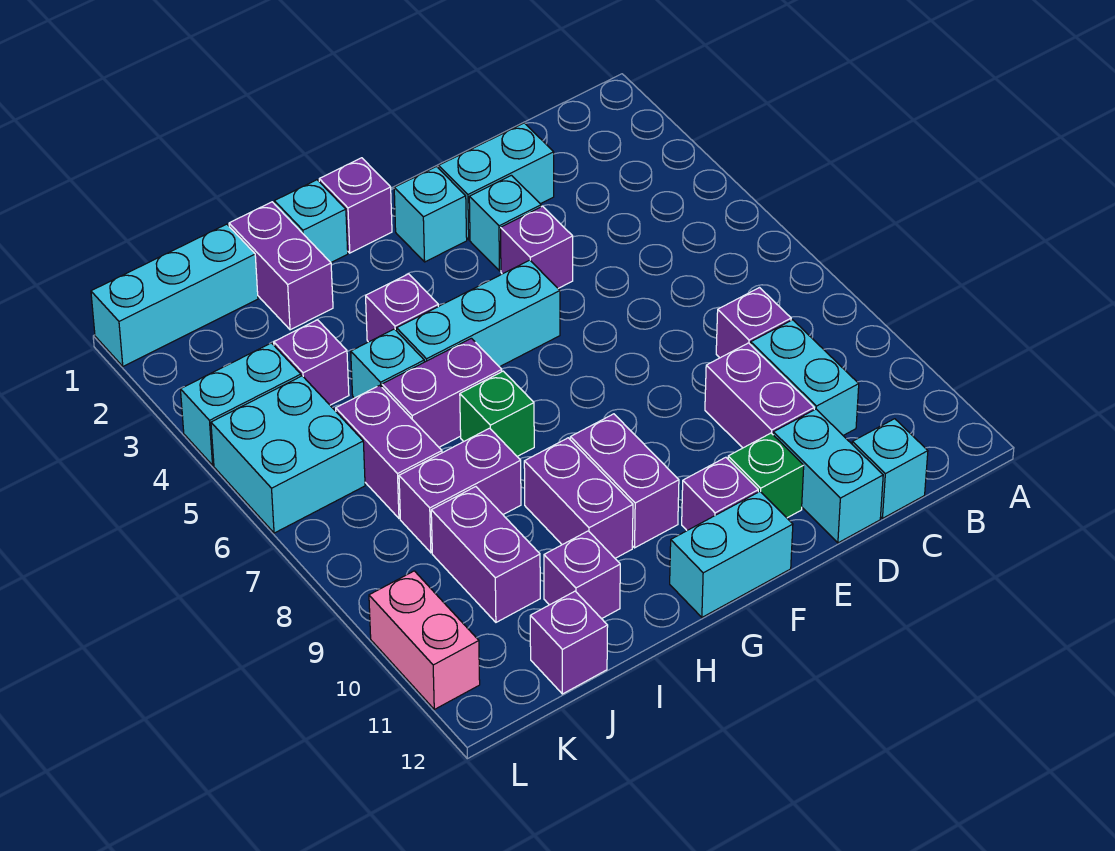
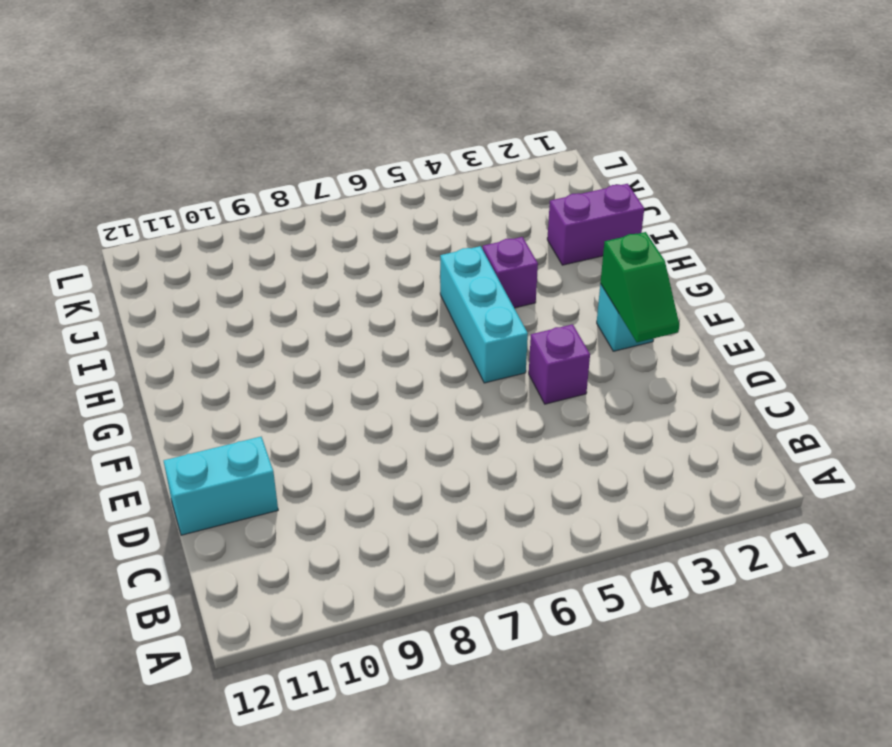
green slope E2:F2 level 2 top F -> none
none -> purple brick C8 level 1
none -> cyan brick C9:C10 level 1
none -> cyan brick C12 level 1
none -> cyan brick D2:E2 level 1

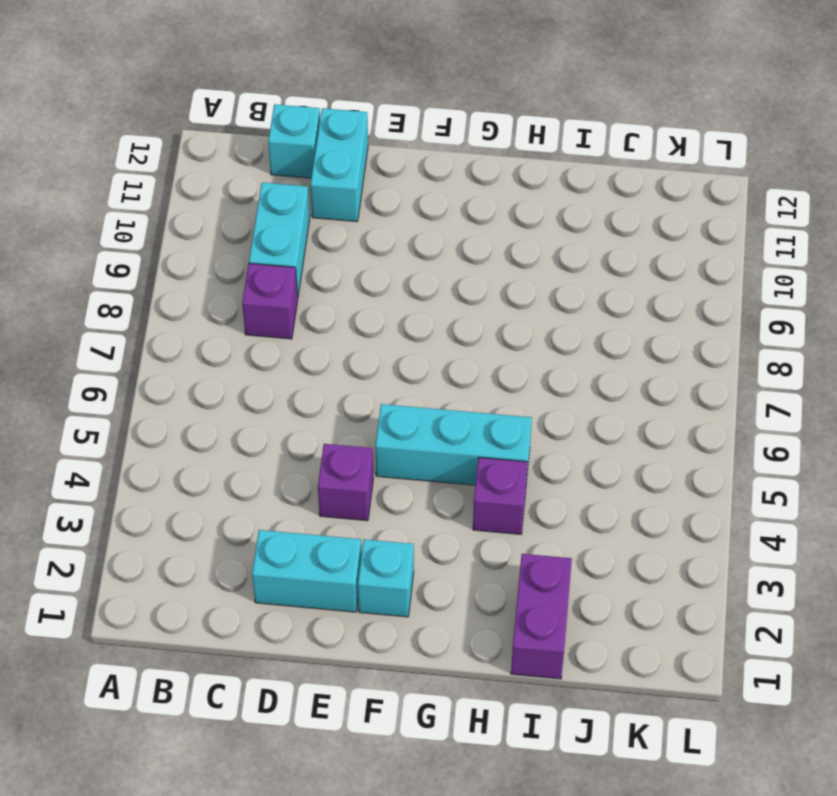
none -> purple brick D9:D10 level 1
none -> cyan brick E3 level 1
none -> green brick E11 level 1
none -> purple brick F11 level 1

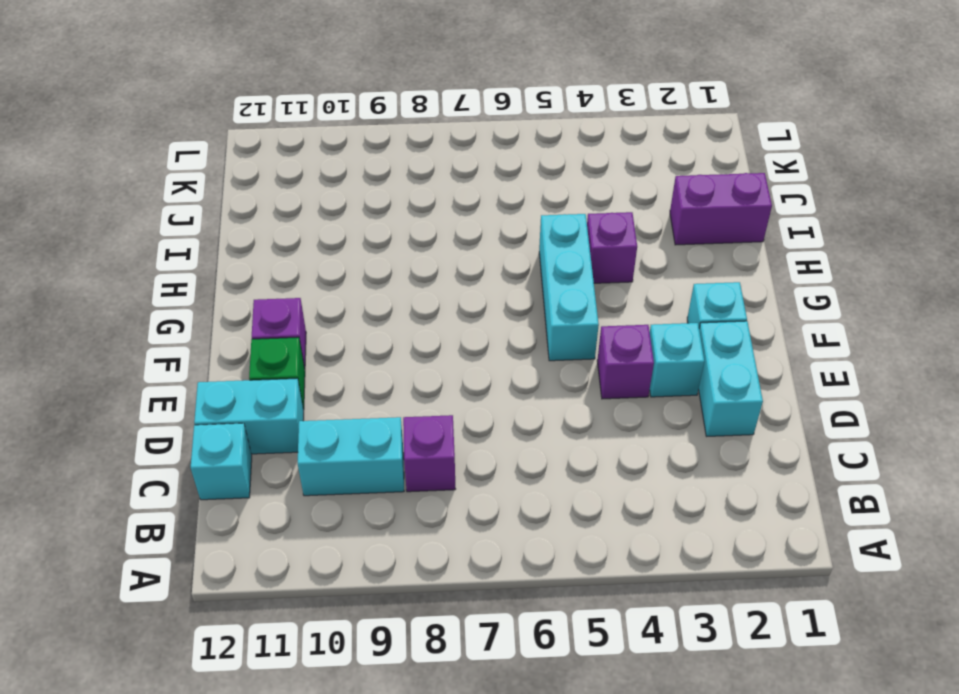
none -> purple brick D9:D10 level 1
none -> cyan brick F12:G12 level 1
none -> purple brick G1 level 1
none -> purple brick G9:G10 level 1

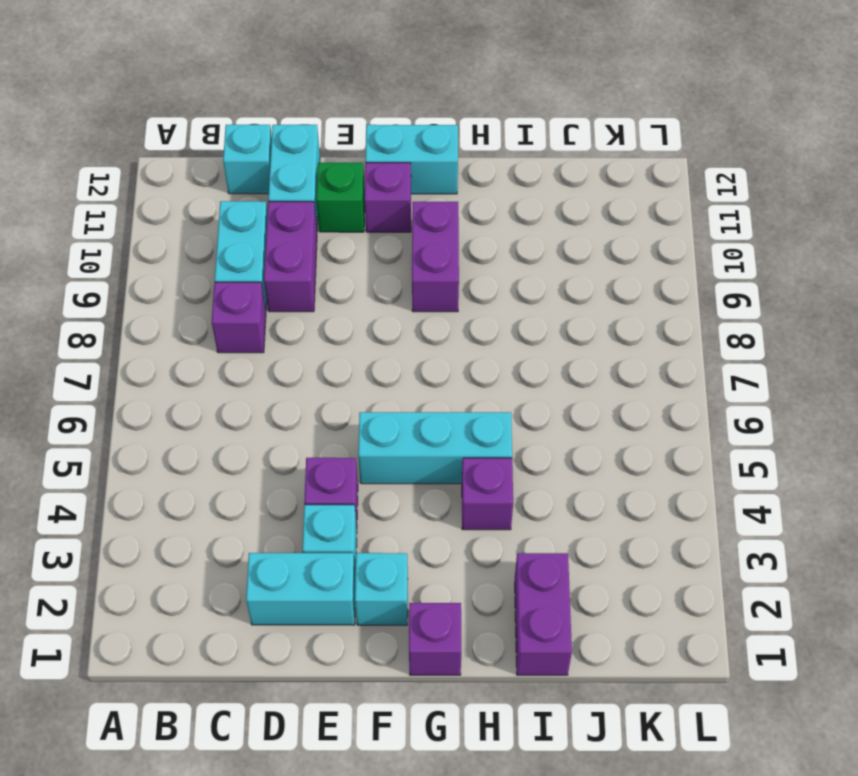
none -> cyan brick H1 level 1
none -> purple brick H6:I6 level 1
none -> green brick H7 level 1
none -> purple brick H9:H10 level 1

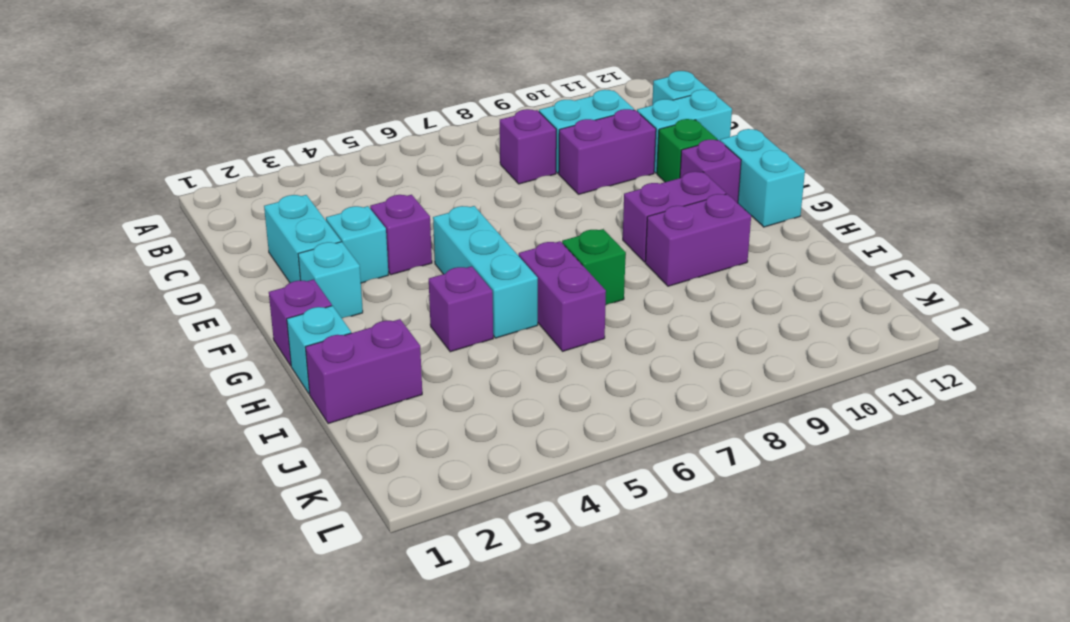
none -> cyan brick I5 level 1
none -> purple brick I8:J8 level 1
none -> purple brick I11 level 1
none -> cyan brick J1:L1 level 1

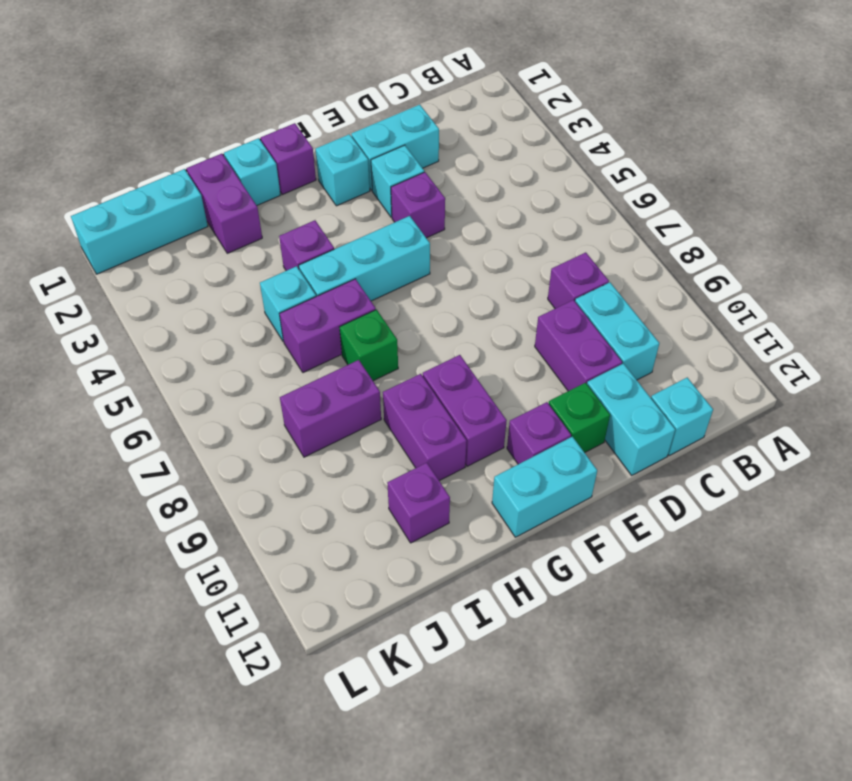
none -> purple brick J4 level 1
none -> purple brick J6:J7 level 1
none -> purple brick J9:J10 level 1
none -> purple brick J12 level 1

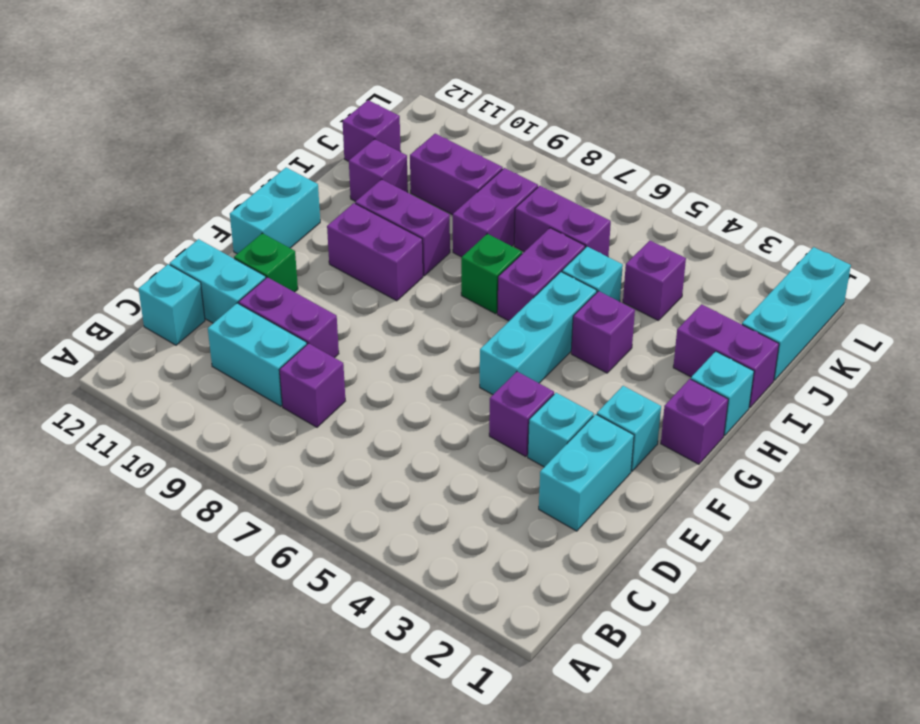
none -> purple brick F11 level 1
none -> cyan brick K4:L4 level 1
none -> cyan brick K5:L6 level 1
none -> pink brick L10:L11 level 1

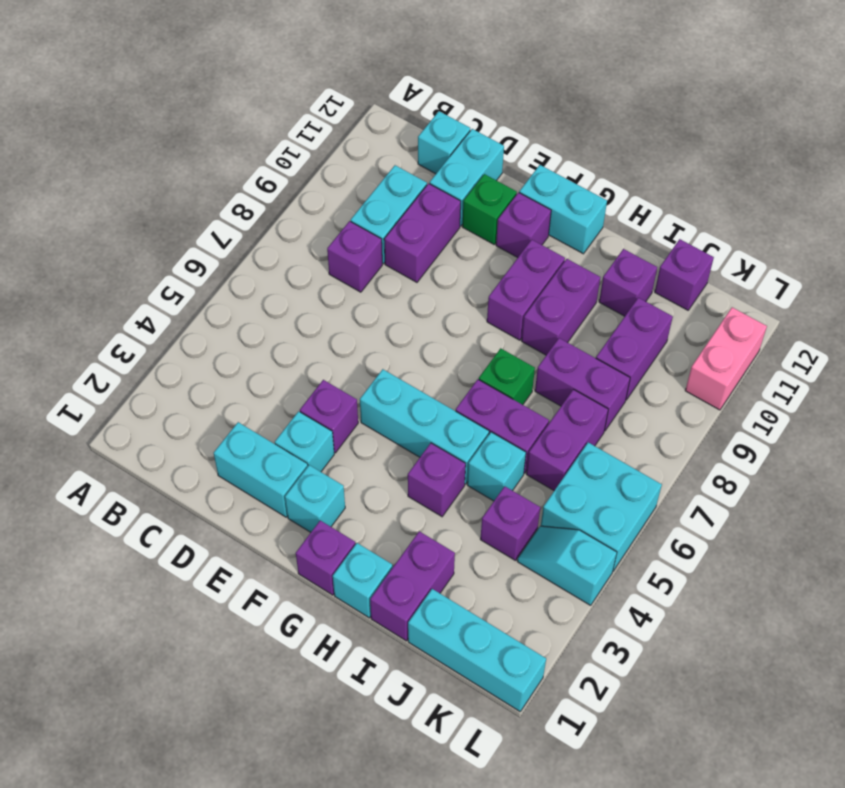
cyan slope K4:L4 level 1 top L -> cyan brick K4:L4 level 1

